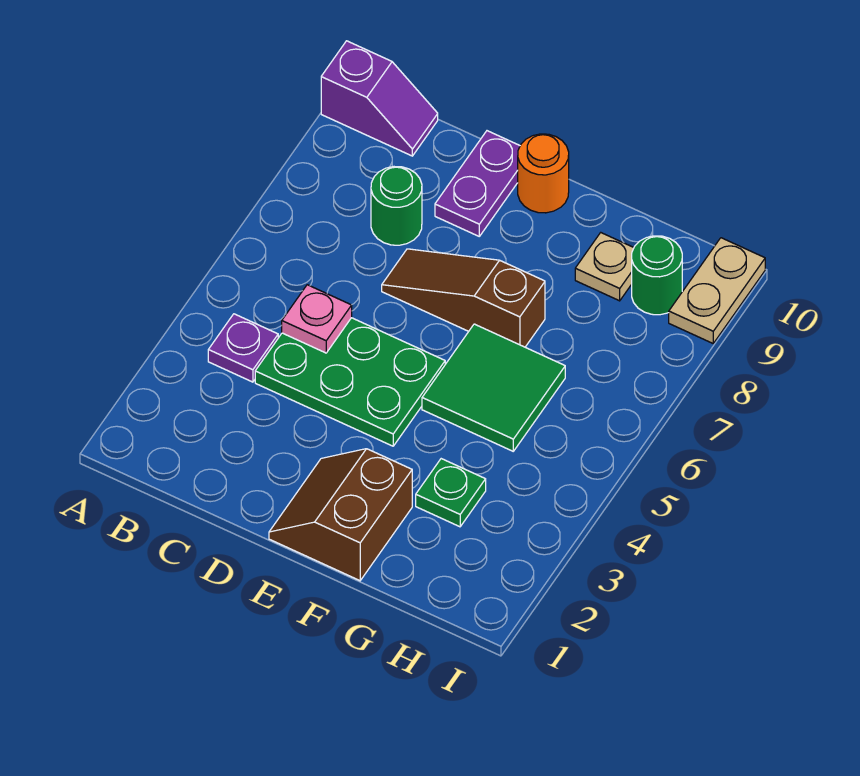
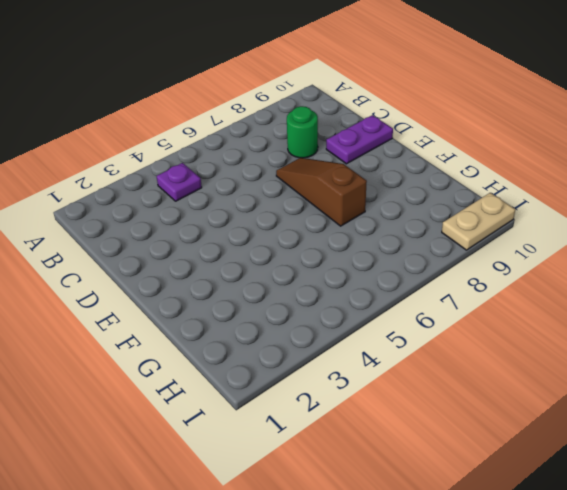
none -> purple slope A10:B10 level 1 top A
none -> green plate C4:E5 level 1
none -> brown slope E1:F2 level 1 top F

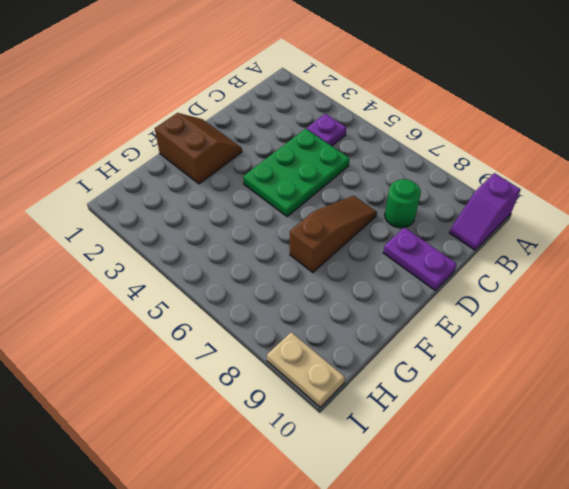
none -> orange round brick E10 level 1
none -> green tile F5:G6 level 1
none -> green plate G3 level 1

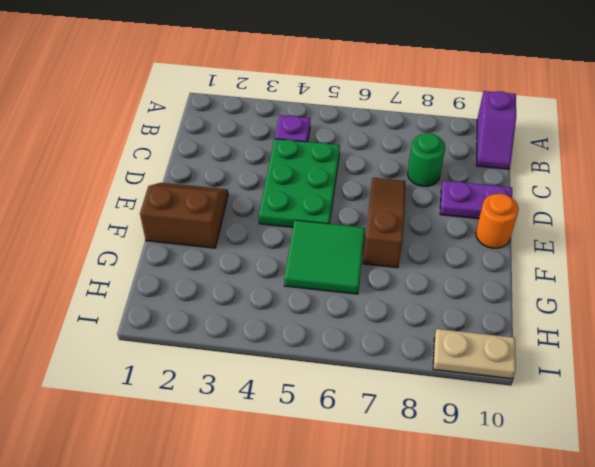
none -> green plate G3 level 1
none -> tan plate G9 level 1
none -> green round brick H9 level 1

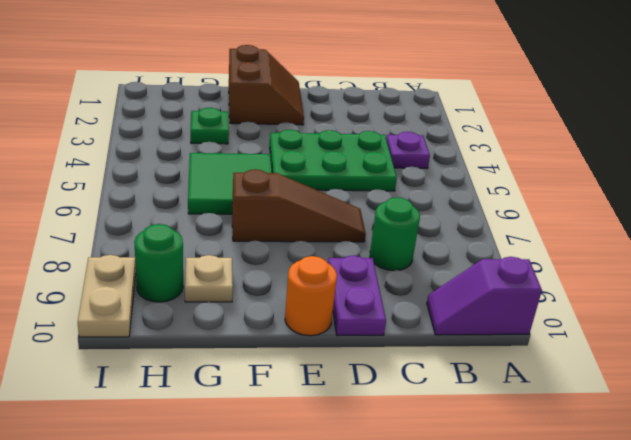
none -> pink plate C5 level 2

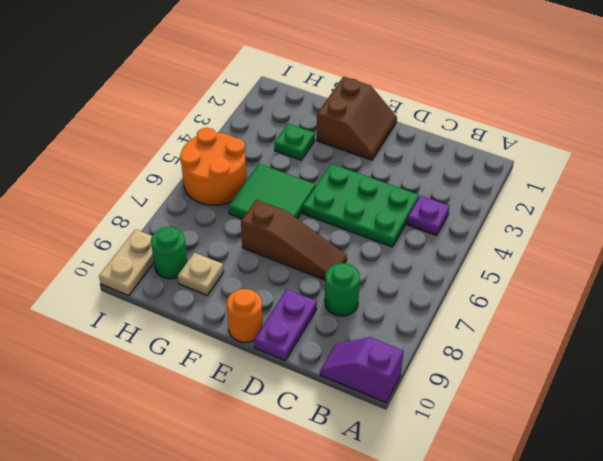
orange round brick H5:I6 level 1 -> none
none -> pink plate C5 level 2

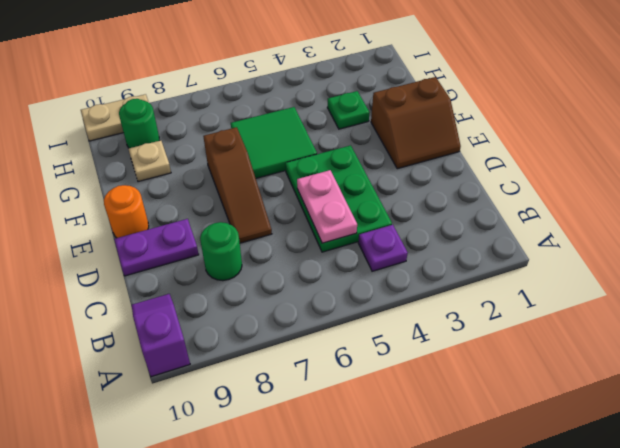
pink plate C5:D5 level 2 -> pink plate C5 level 2

